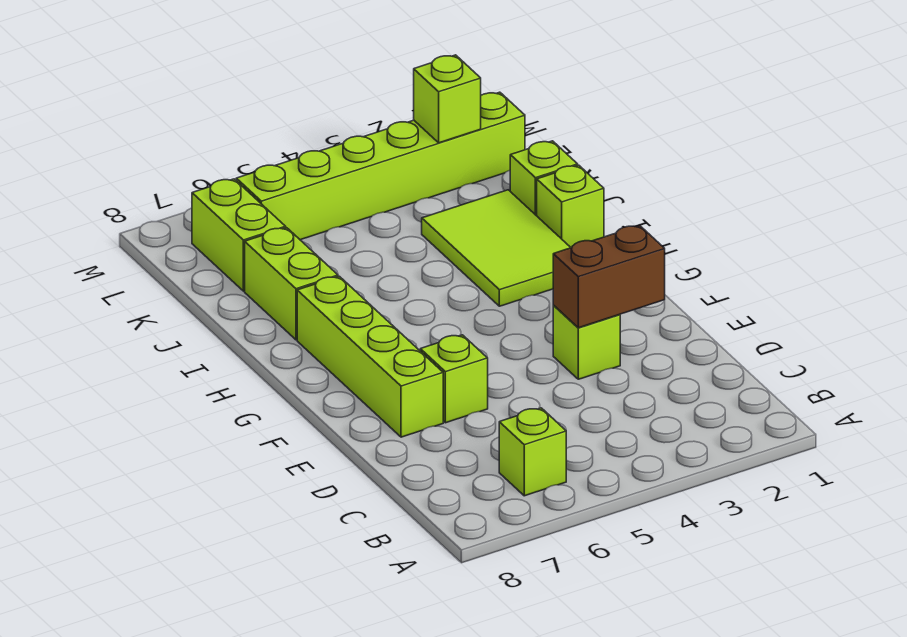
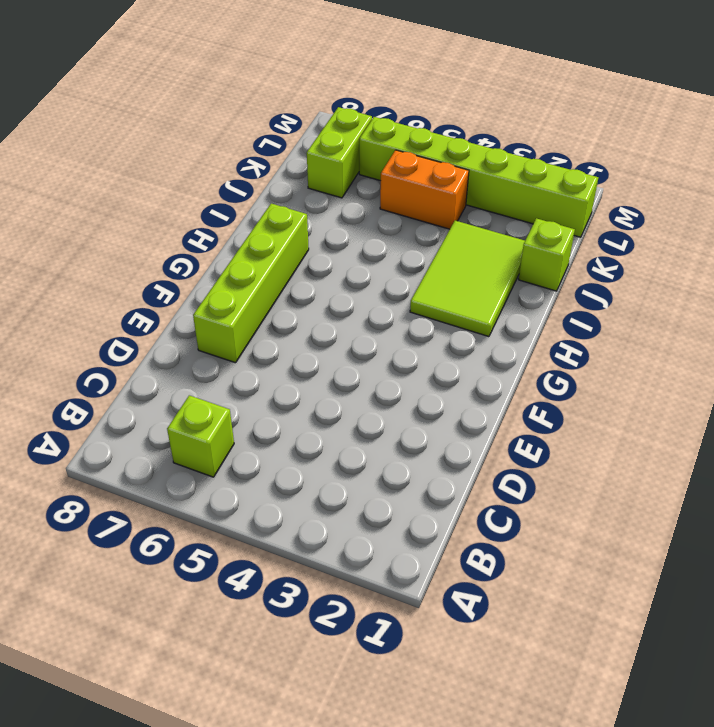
orange brick K4:K5 level 1 -> none
none -> lime brick E3 level 1
none -> lime brick E6 level 1
none -> lime brick I1 level 1

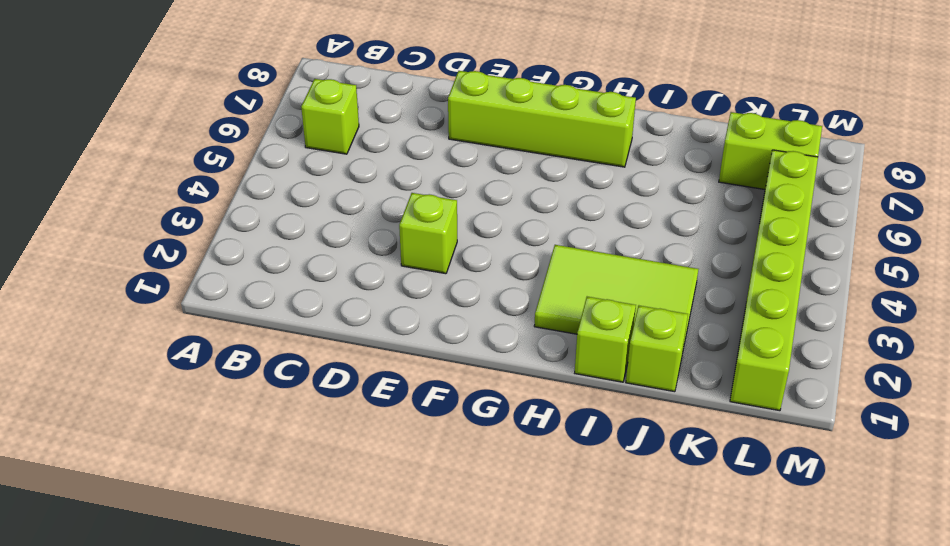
none -> lime brick E6 level 1
none -> lime brick I7:J7 level 1
none -> brown brick E2:E3 level 2

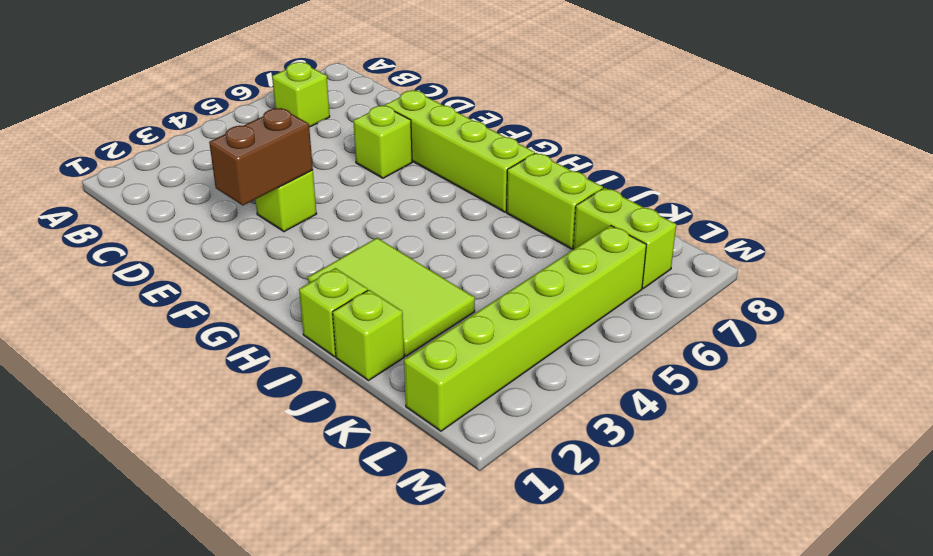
none -> lime brick L2 level 2

